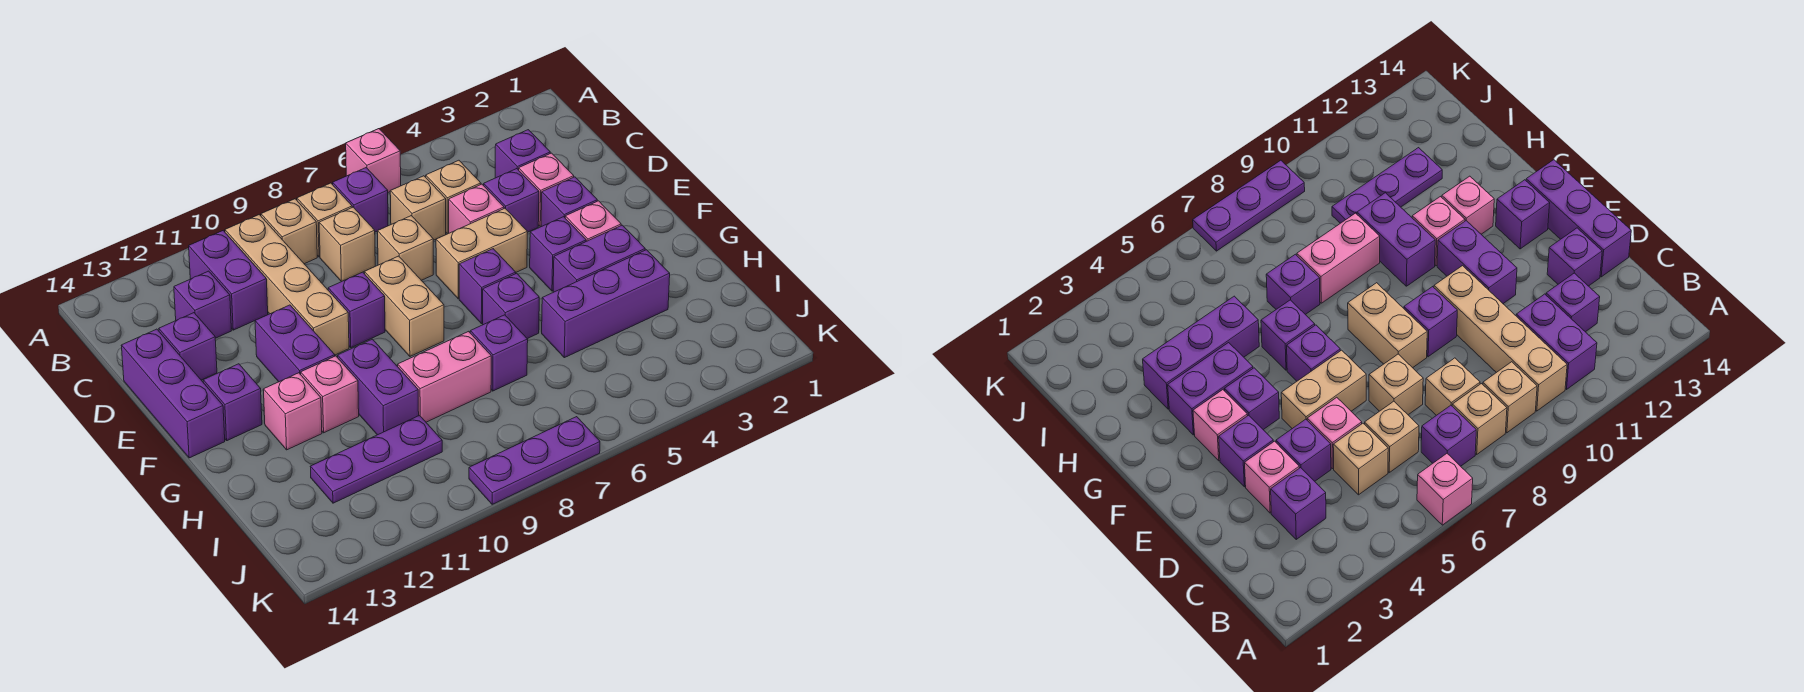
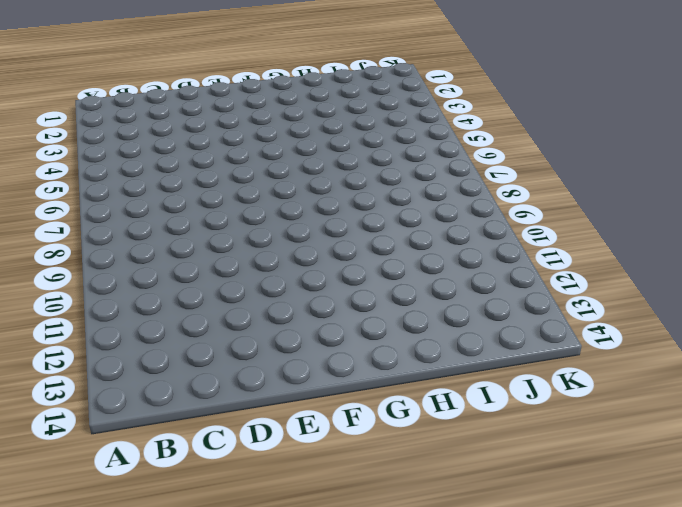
none -> pink brick A6 level 1
none -> purple brick B7 level 1
none -> tan brick B8 level 1
none -> tan brick B9 level 1

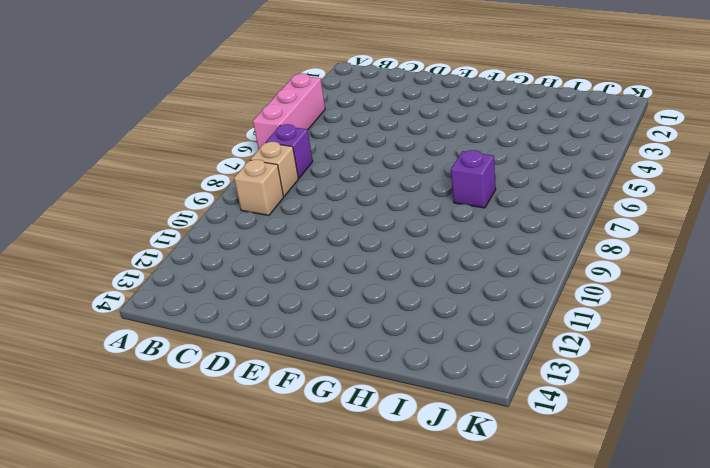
pink brick A4:A6 level 1 -> pink brick A6 level 1
none -> tan brick B10:E10 level 1
none -> purple brick B11:C11 level 1
none -> purple brick C3 level 1
none -> tan brick C5 level 1

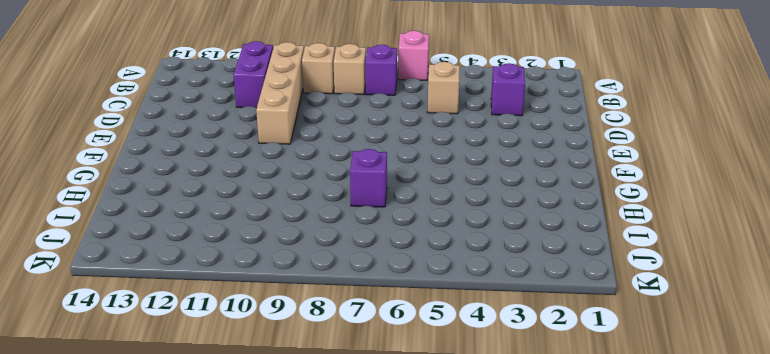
none -> tan brick C6 level 1
none -> tan brick C8 level 1
none -> purple brick C12 level 1
none -> pink brick D3 level 1

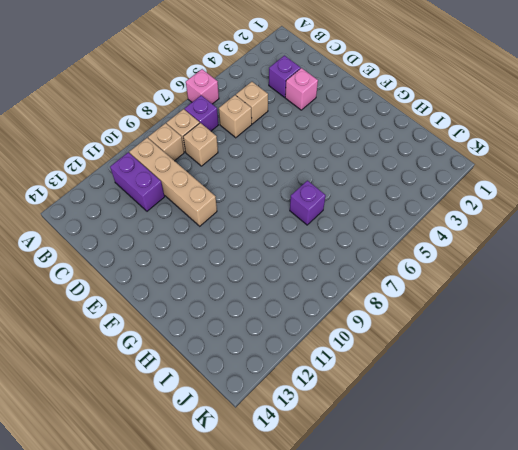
none -> purple brick C12 level 1
none -> purple brick D4 level 1
none -> pink brick D5 level 1
none -> tan brick D7 level 1

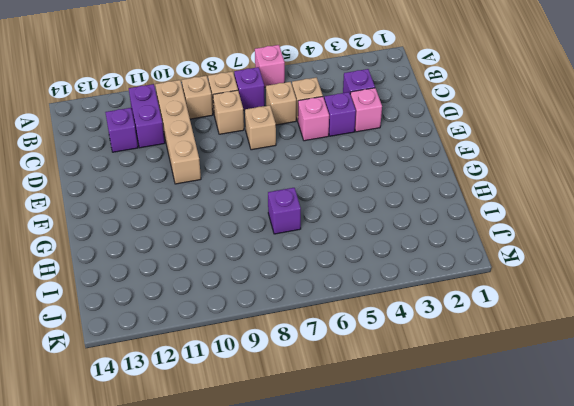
none -> purple brick D13 level 1
none -> purple brick D14:F14 level 1
none -> purple brick E3 level 1
none -> tan brick E5:E6 level 1

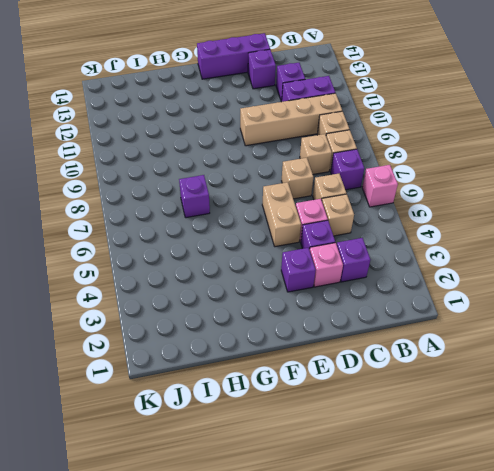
none -> tan brick E8:F8 level 1
none -> purple brick E9 level 1
none -> purple brick E11:F11 level 1
none -> pink brick F3 level 1

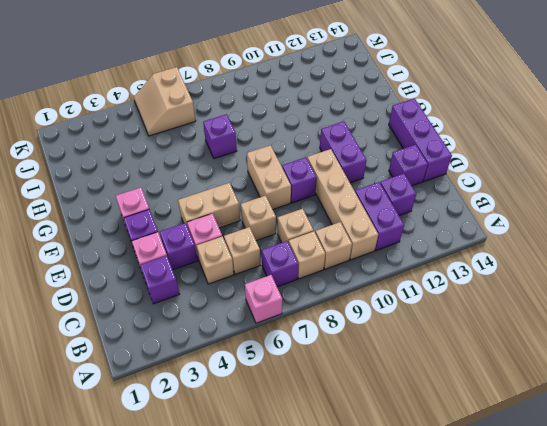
tan slope J5:K6 level 1 top 6 -> none
none -> purple brick F4 level 1
none -> purple brick F6 level 1
none -> purple brick F13 level 1
none -> purple brick G3:G4 level 1

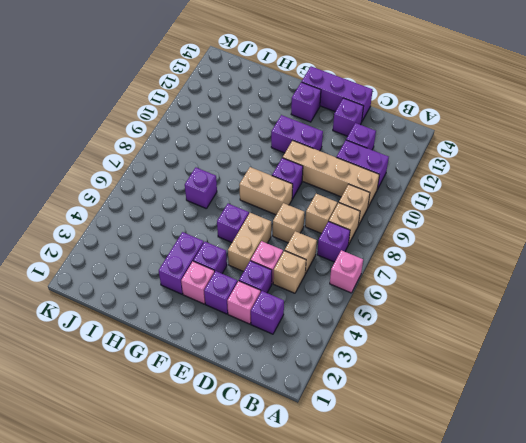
none -> purple brick G6 level 1
none -> purple brick G10:H10 level 1
none -> pink brick G11 level 1
none -> pink brick G12 level 1

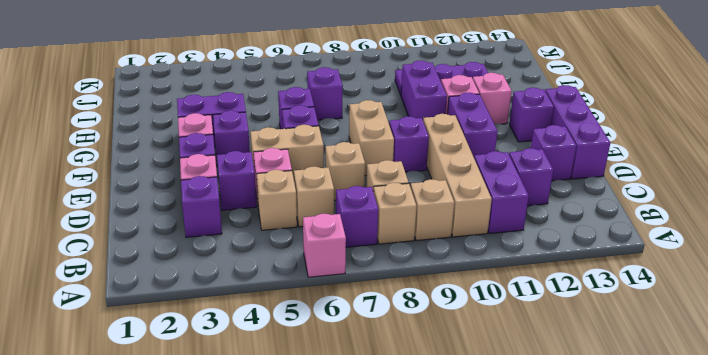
none -> purple brick H3:H5 level 1
none -> pink brick H8:H9 level 1
none -> purple plate K7:K9 level 1

